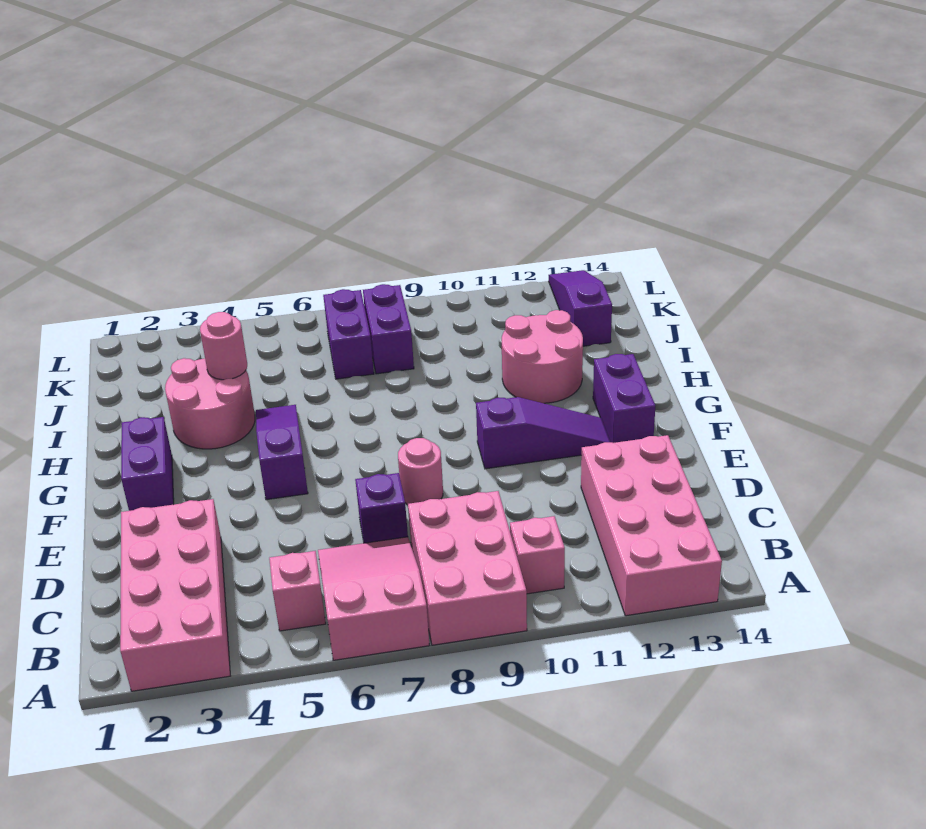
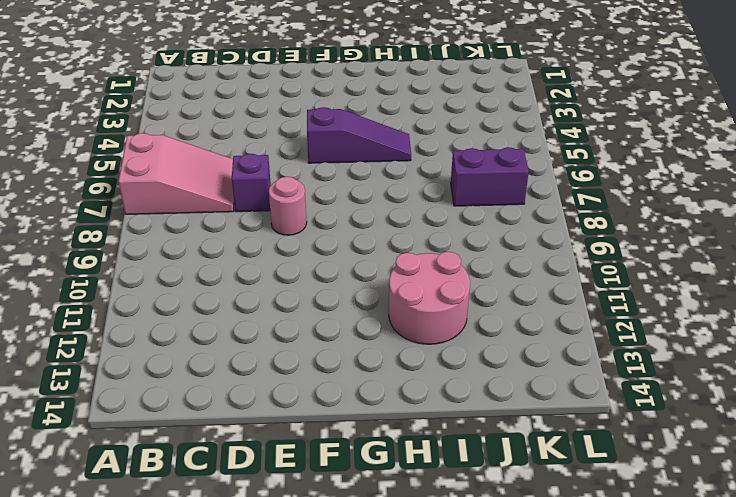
none -> pink brick A2:D3 level 1
none -> pink brick A8:C9 level 1
none -> pink brick A12:D13 level 1

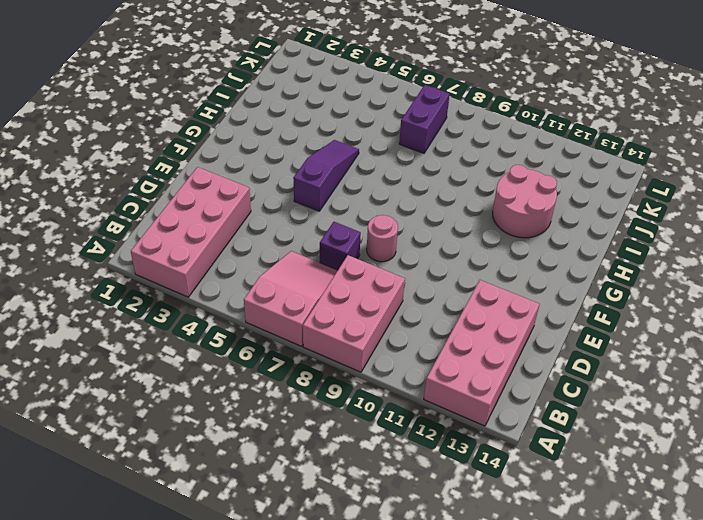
none -> pink brick B5 level 1
none -> pink brick B10 level 1
none -> purple brick F2:G2 level 1

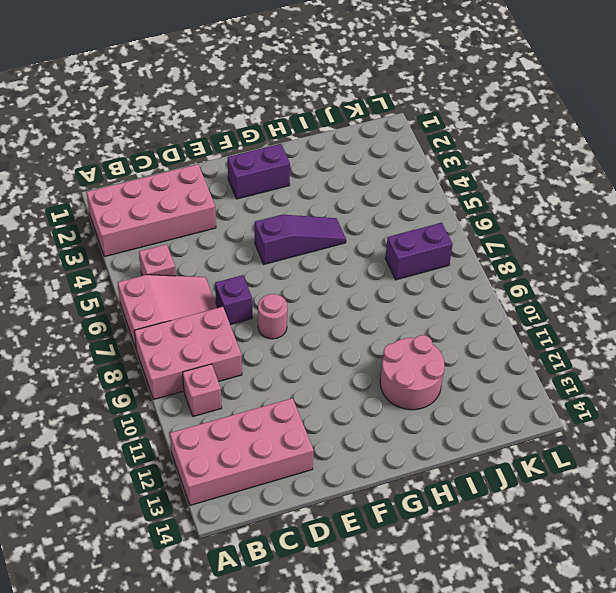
none -> purple slope F10:F12 level 1 top 10
none -> purple brick F13:G13 level 1
none -> pink round brick H3:I4 level 1

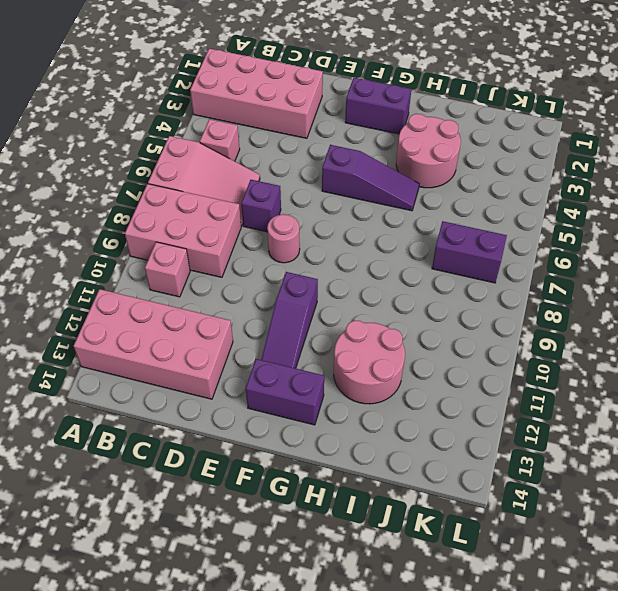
none -> purple brick J8:K8 level 1
none -> purple slope J13:L13 level 1 top J
none -> pink round brick I4 level 2

